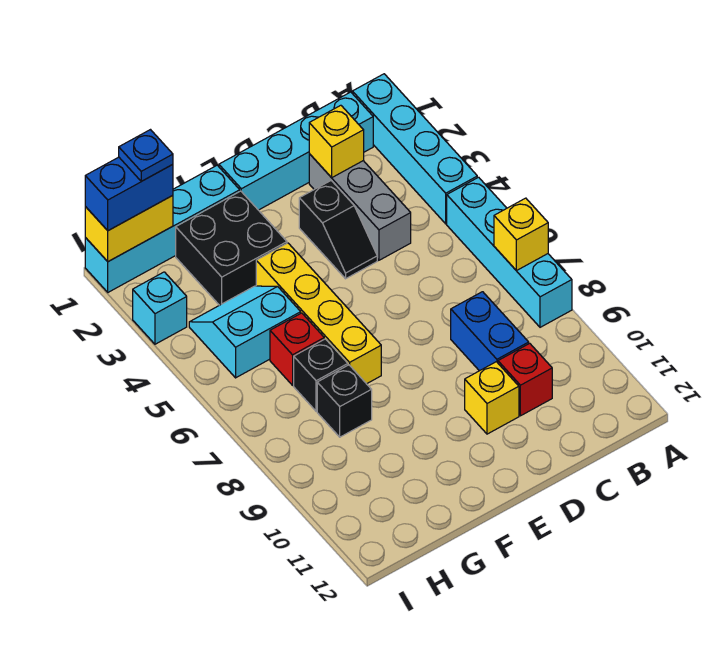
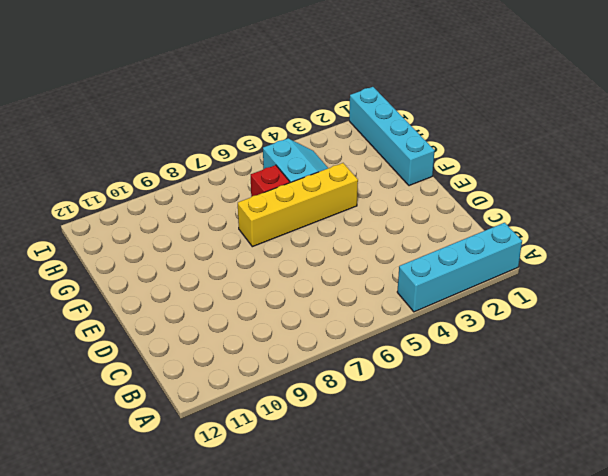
none -> cyan brick A5:A8 level 1
none -> cyan brick B1:E1 level 1
none -> grey brick C2:C4 level 1

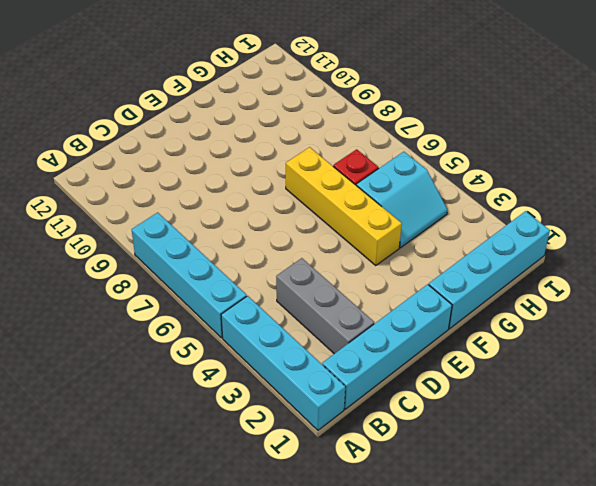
none -> blue brick C8:C9 level 1
none -> red brick C10 level 1
none -> black slope D3:D4 level 1 top 3

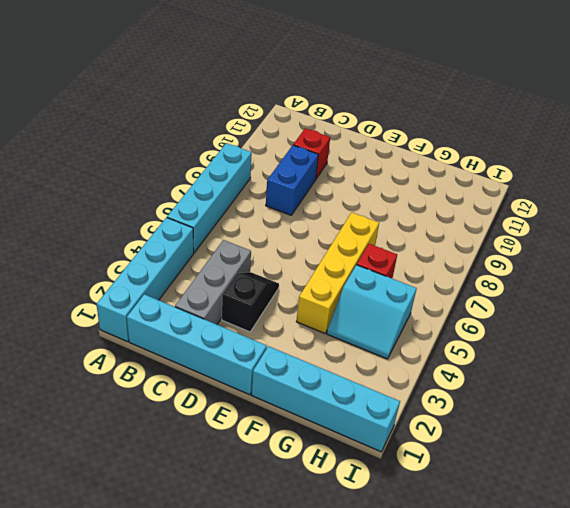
none -> yellow brick D10 level 1
none -> black brick F2:G3 level 1
none -> black brick G7 level 1

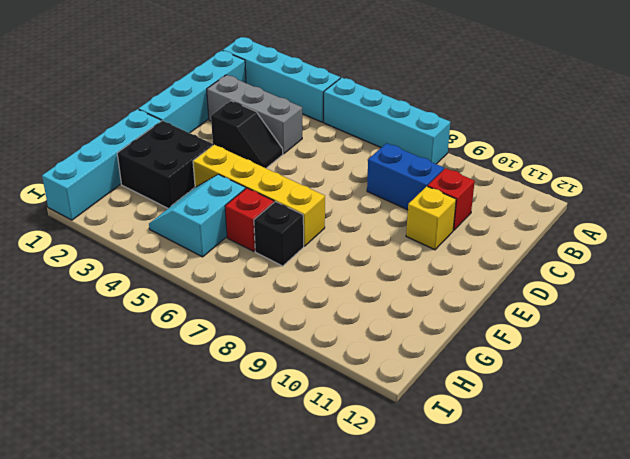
none -> black brick G8 level 1
none -> cyan brick I3 level 1
none -> yellow brick A7 level 2

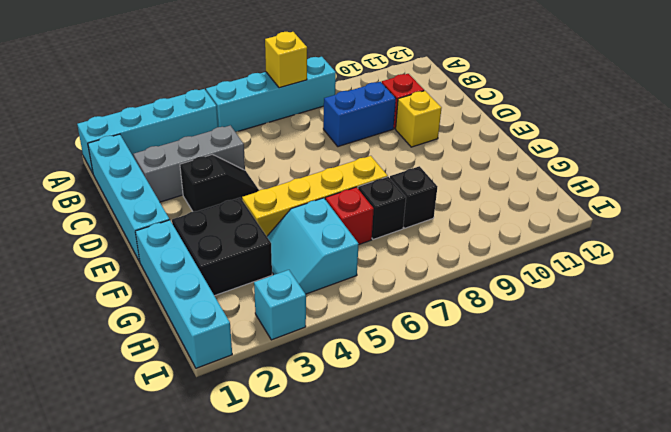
none -> yellow brick C2 level 2
none -> yellow brick H1:I1 level 2
none -> blue brick H1:I1 level 3

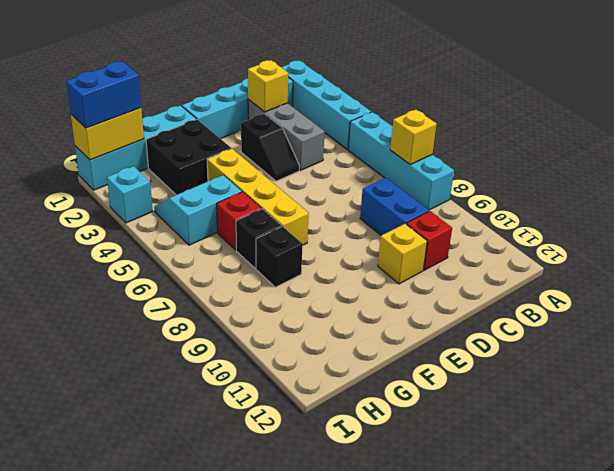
none -> blue plate H1 level 4

